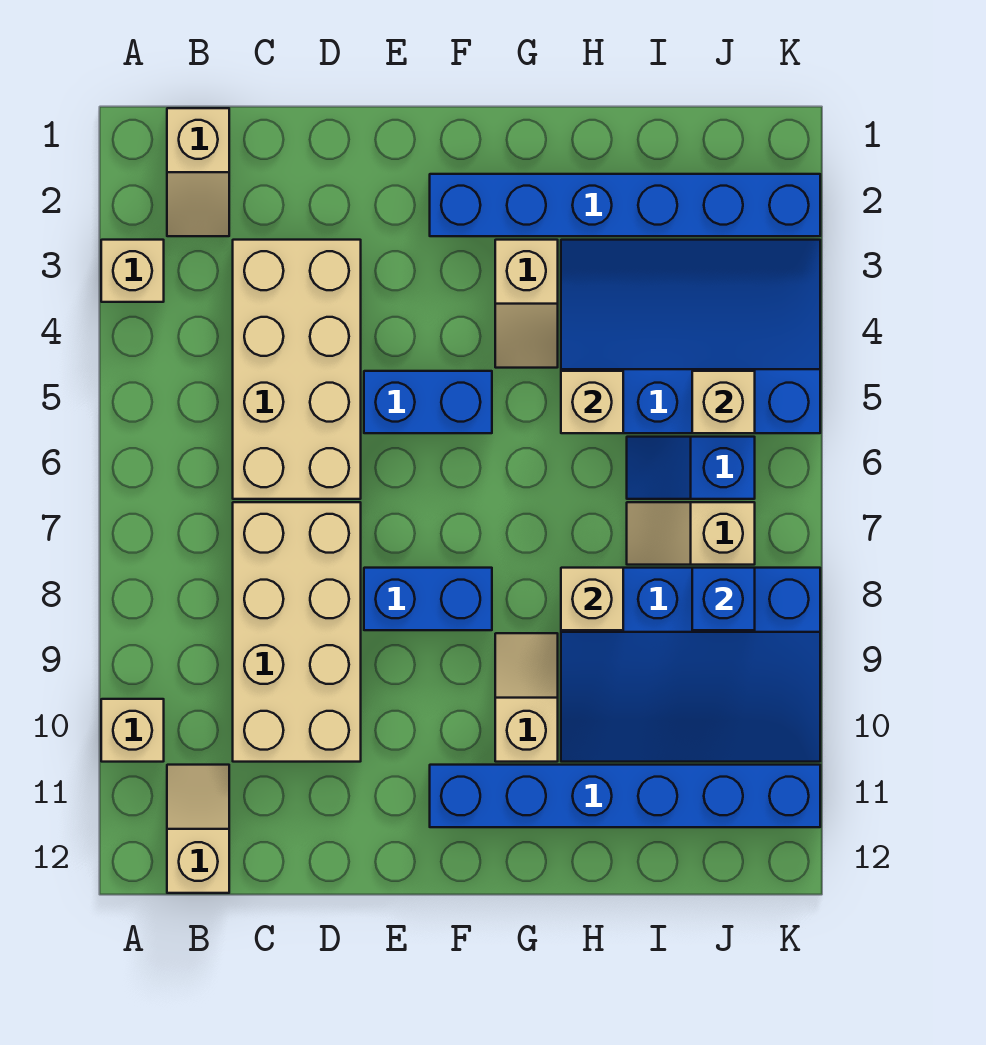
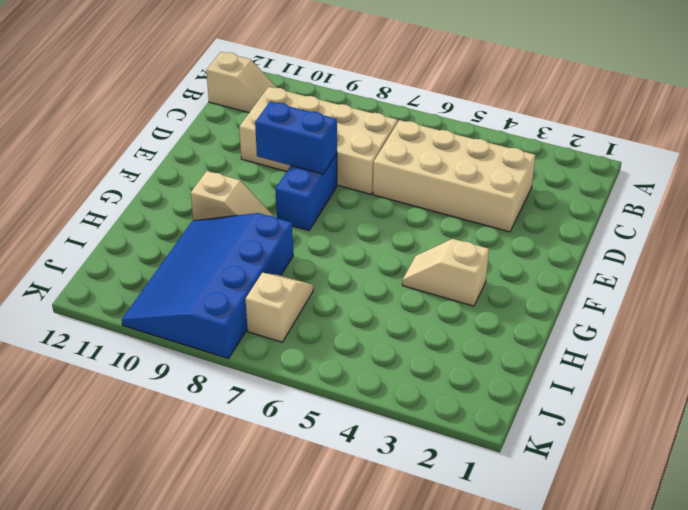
blue brick E8:E9 level 2 -> blue brick E5:F5 level 1
none -> tan brick A3 level 1
none -> tan brick A10 level 1
none -> tan slope B1:B2 level 1 top 1

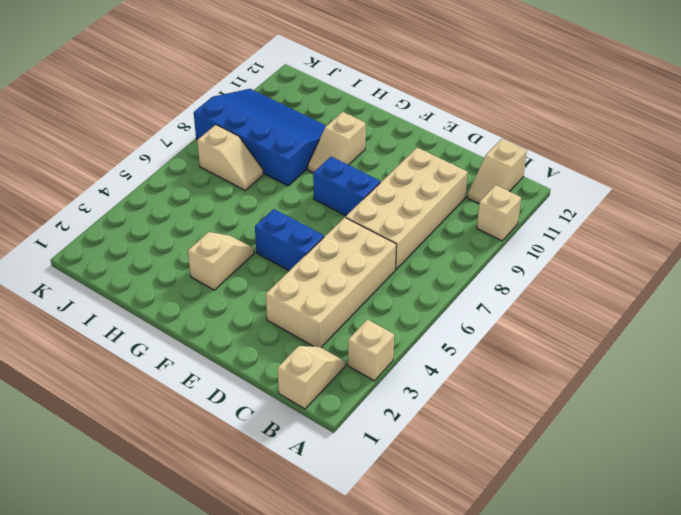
none -> blue brick F2:K2 level 1
none -> blue brick F11:K11 level 1
none -> blue slope H3:K5 level 1 top 5

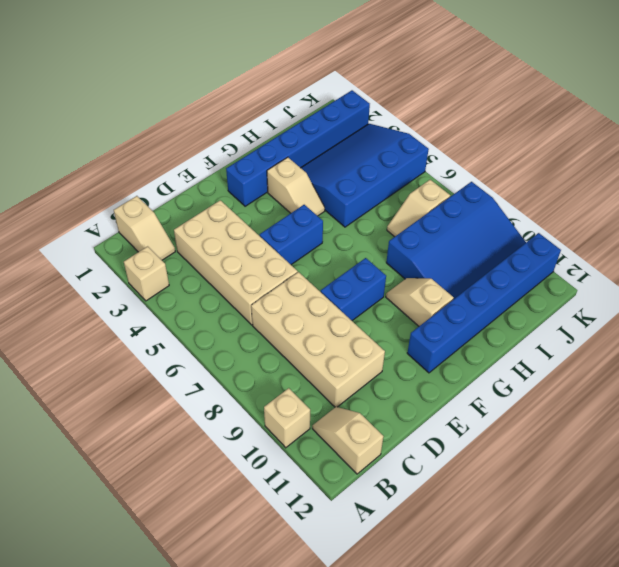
none -> blue slope I6:J6 level 1 top J
none -> tan brick H5 level 2
none -> tan brick H8 level 2

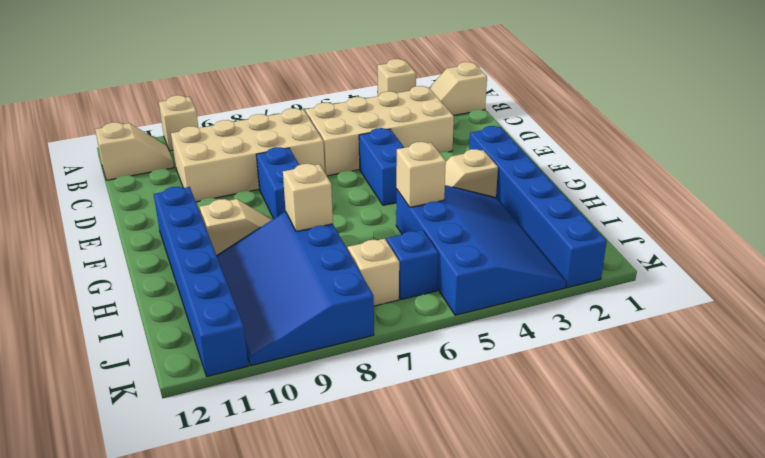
none -> tan brick J5 level 2
none -> blue brick J8 level 2

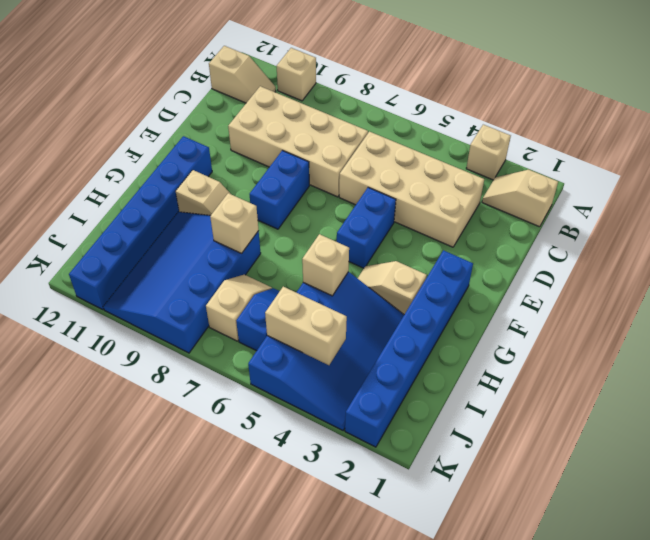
tan brick J4:J5 level 2 -> tan brick J5 level 2
none -> blue brick J8 level 2

